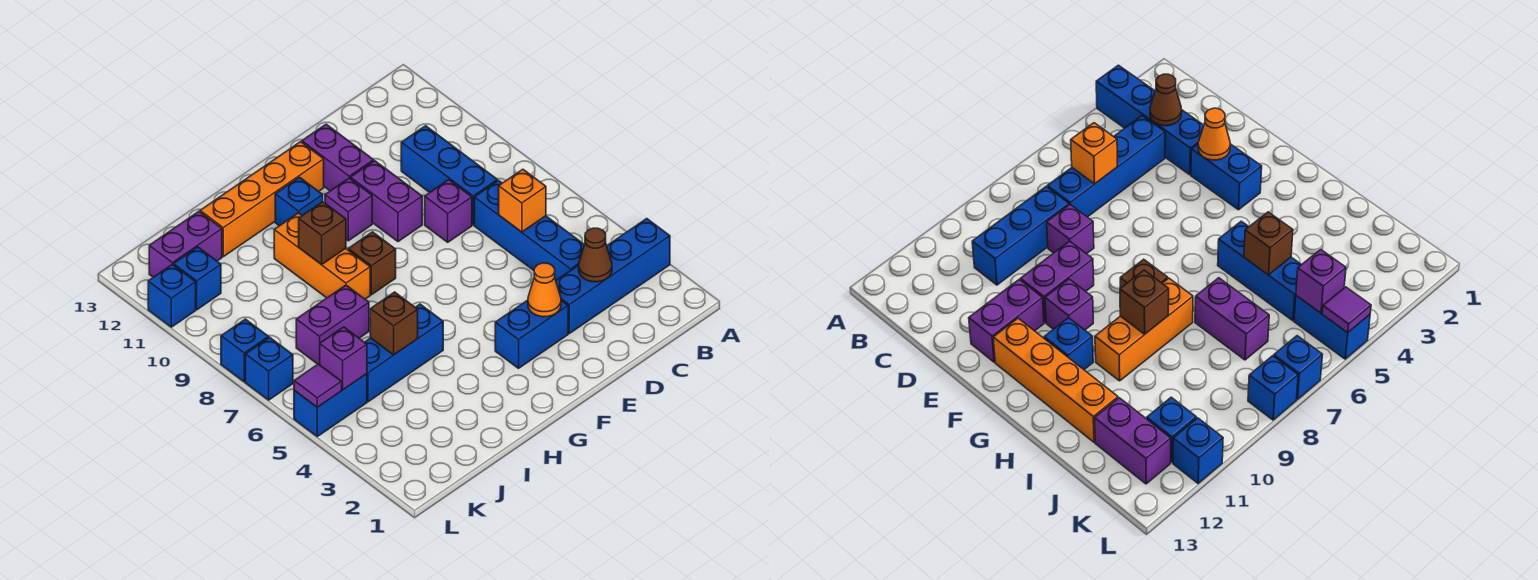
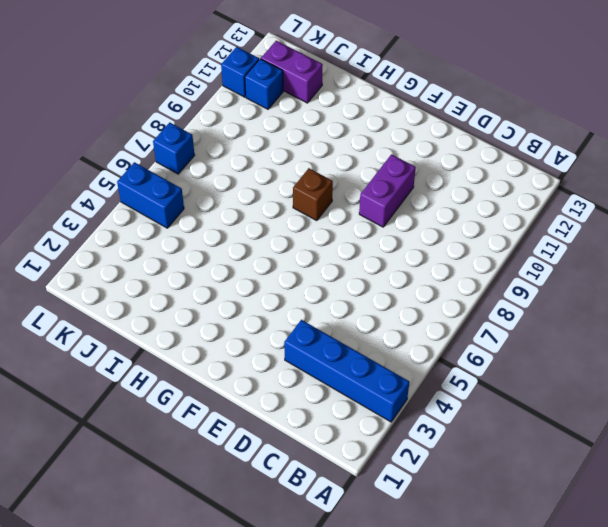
none -> blue brick C4:C7 level 1
none -> blue brick C8:C10 level 1
none -> purple brick D8 level 1

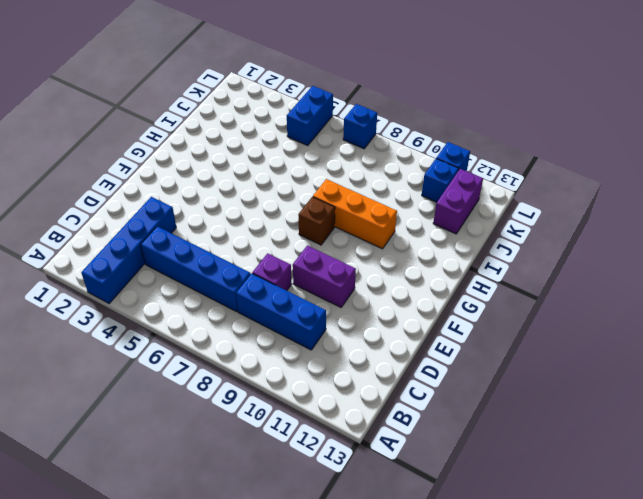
none -> blue brick E3:F3 level 1
none -> purple brick E11:E12 level 1
none -> purple brick F10 level 1

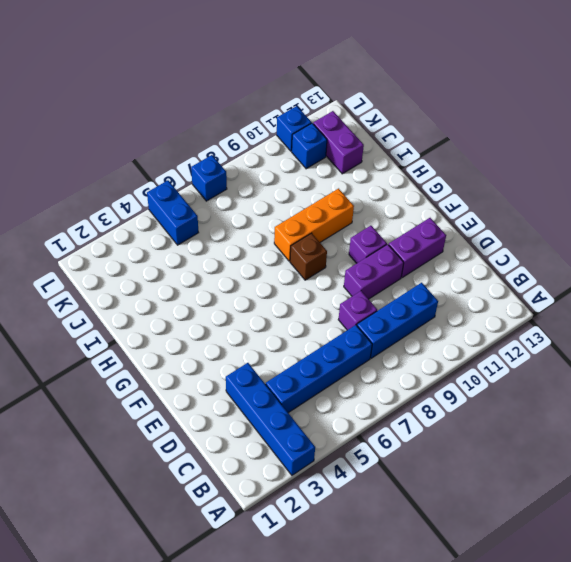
none -> blue brick E3:F3 level 1
none -> orange brick F12:I12 level 1
none -> blue brick G11 level 1

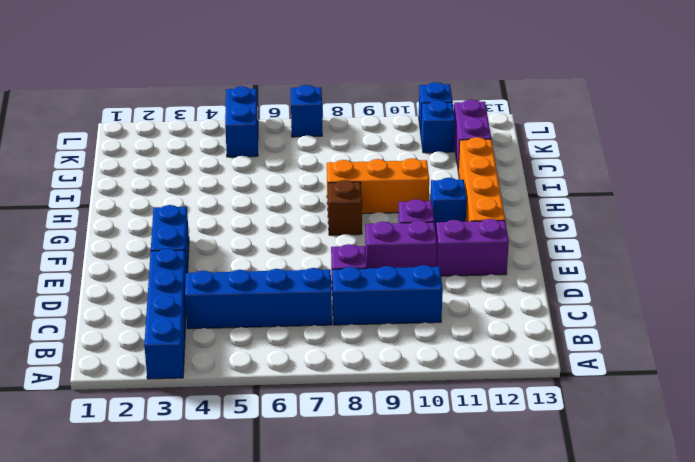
none -> blue brick H5:J5 level 1
none -> purple brick I7:J7 level 1
none -> blue brick L8 level 1

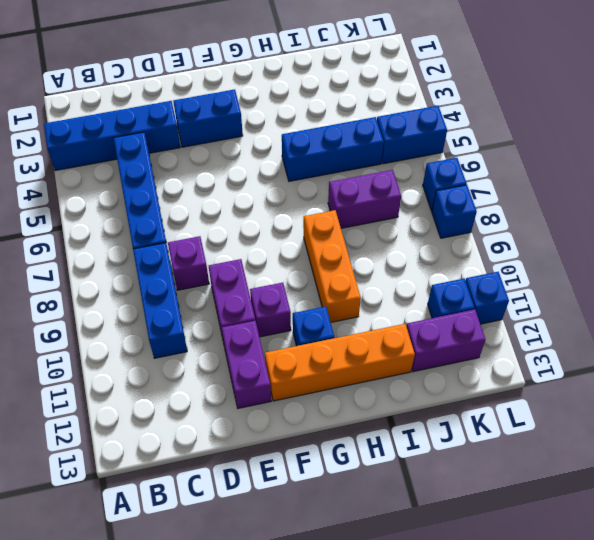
none -> brown brick G8 level 1
none -> brown cone C3 level 2
none -> orange brick C6 level 2

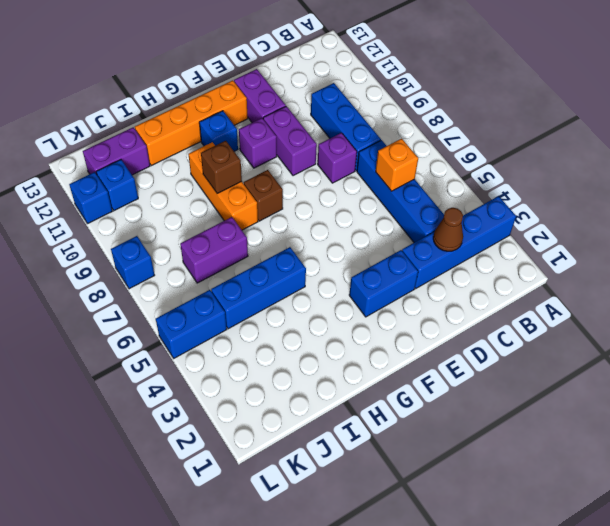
none -> blue brick L7 level 1
none -> orange cone E3 level 2
none -> brown brick I5 level 2

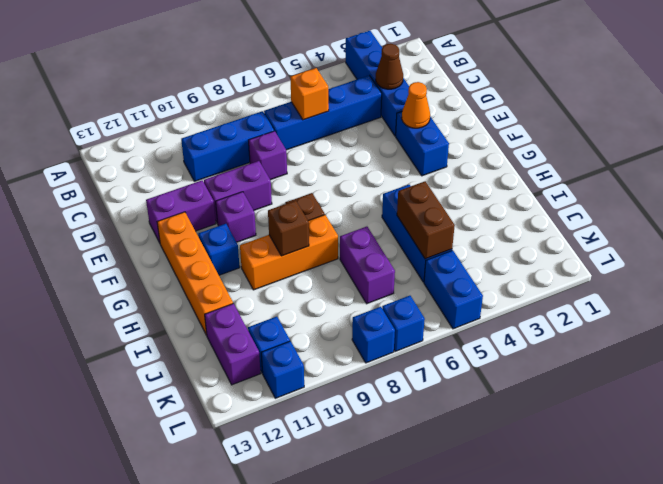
brown brick I5:J5 level 2 -> brown brick I5 level 2
none -> purple brick K5 level 2
none -> purple tile L5 level 2

